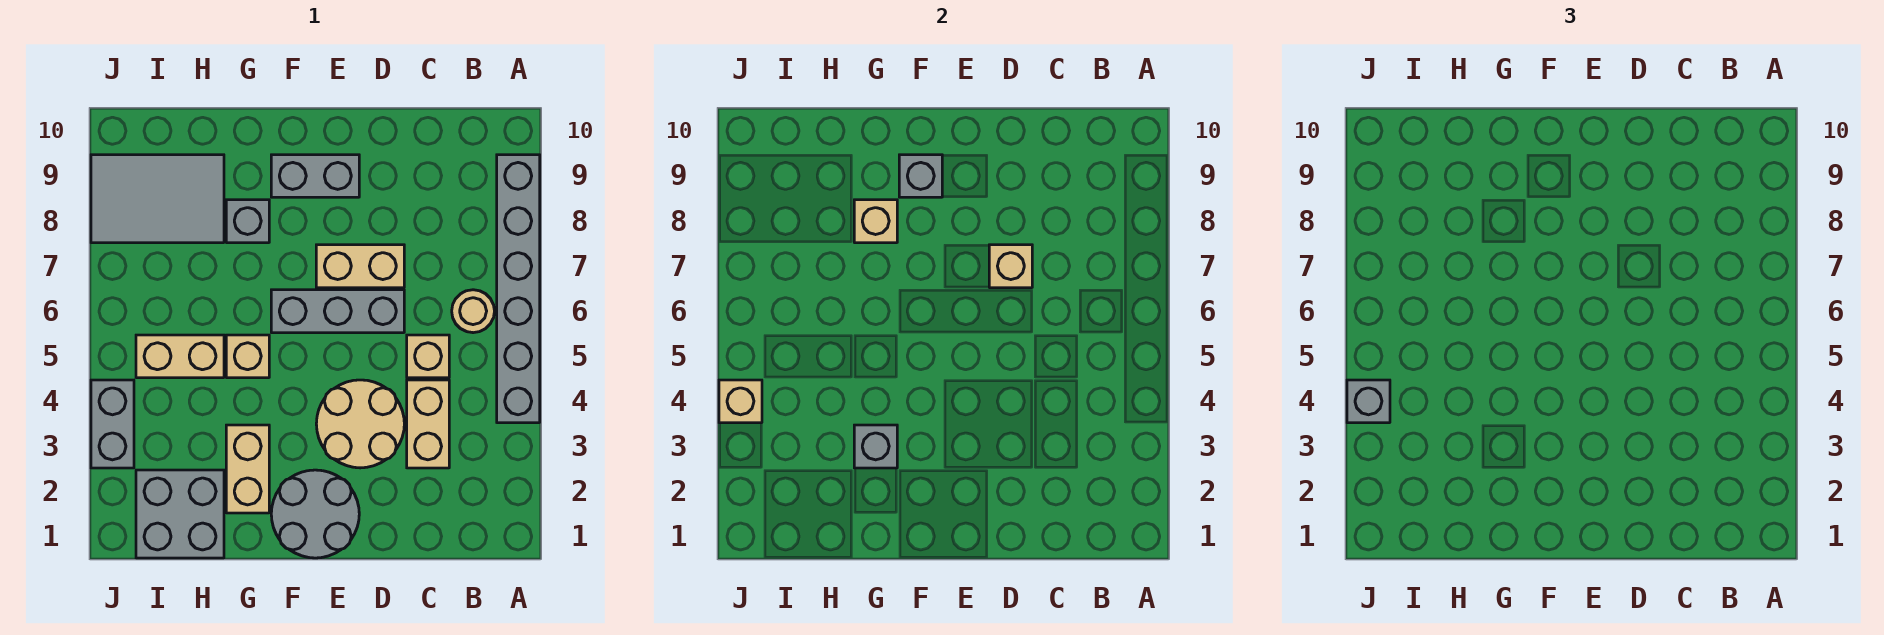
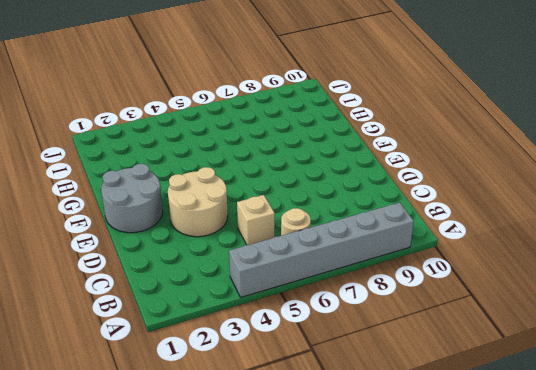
none -> tan brick C3:C4 level 1
none -> grey brick D6:F6 level 1
none -> tan brick D7:E7 level 1

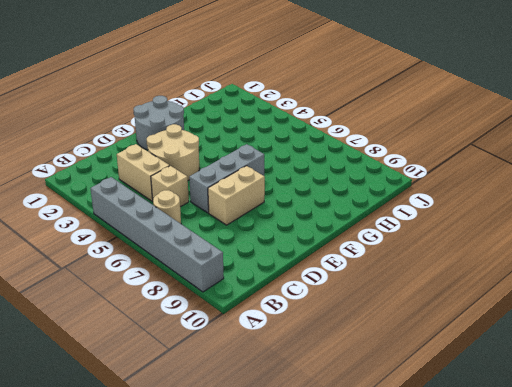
none -> grey brick E9:F9 level 1
none -> tan brick G2:G3 level 1
none -> tan brick G5 level 1

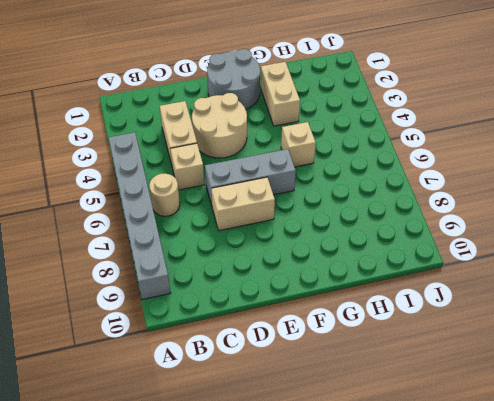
none -> grey brick E9:F9 level 1
none -> grey brick G8 level 1
none -> grey brick H1:I2 level 1

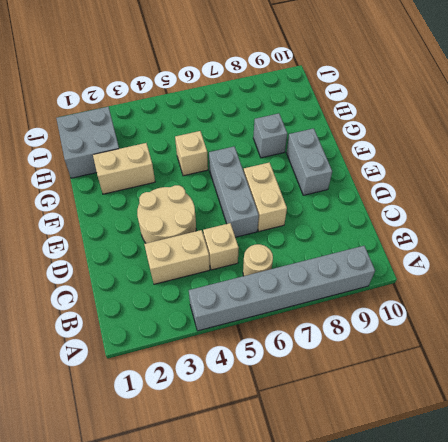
none -> grey round brick E1:F2 level 1
none -> tan brick H5:I5 level 1
none -> grey tile H8:J9 level 1

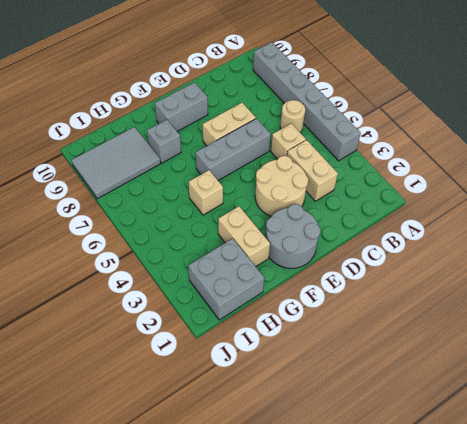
none -> tan brick H5:I5 level 1
none -> grey brick J3:J4 level 1
none -> tan brick D7 level 2

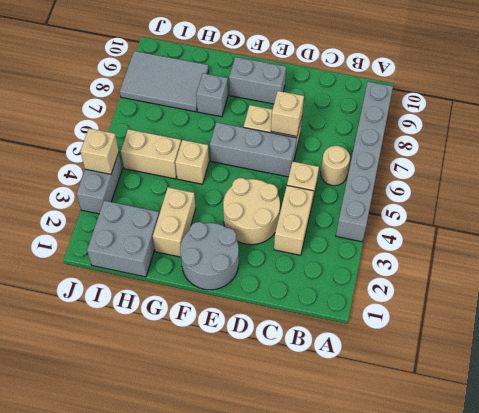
none -> grey brick F9 level 2
none -> grey brick G3 level 2
none -> tan brick G8 level 2

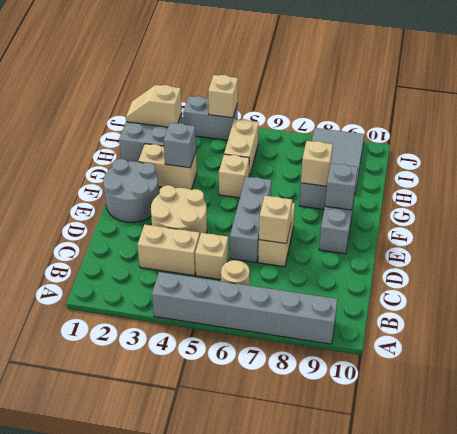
tan slope I1:I2 level 2 top 2 -> none
none -> grey brick J4 level 3

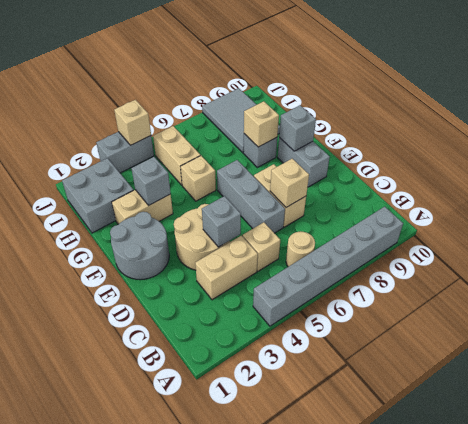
grey brick D4 level 2 -> grey brick J4 level 3

